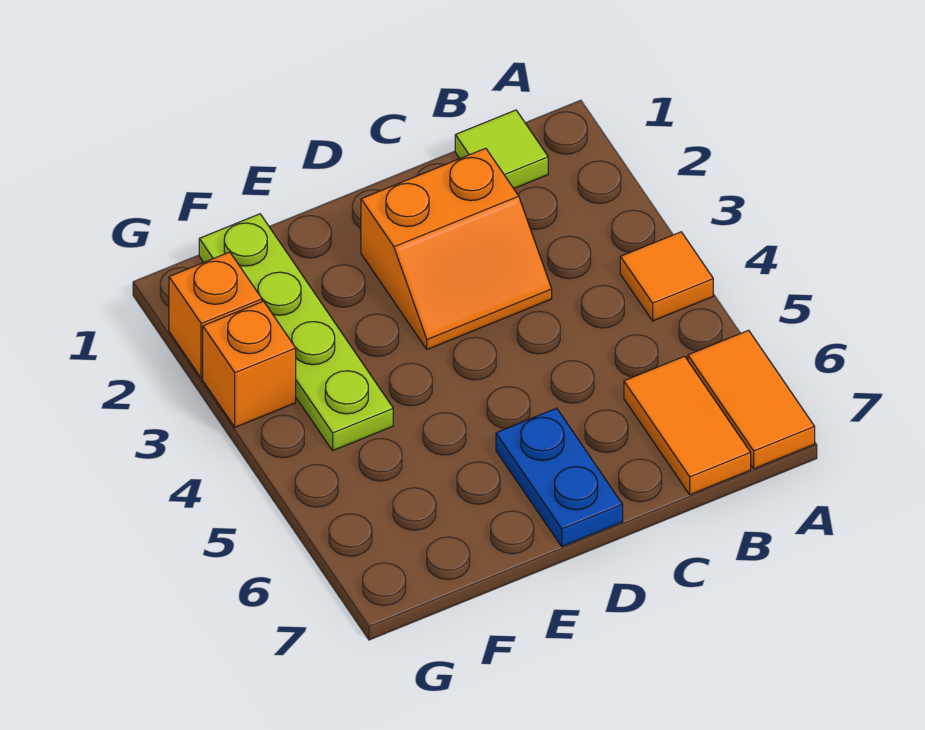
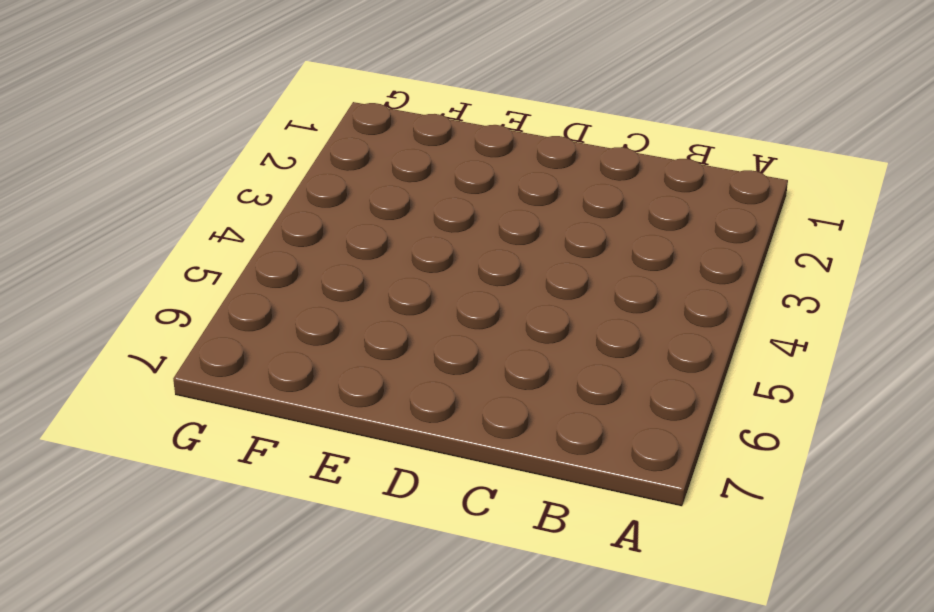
none -> orange tile A4 level 1
none -> orange tile A6:A7 level 1

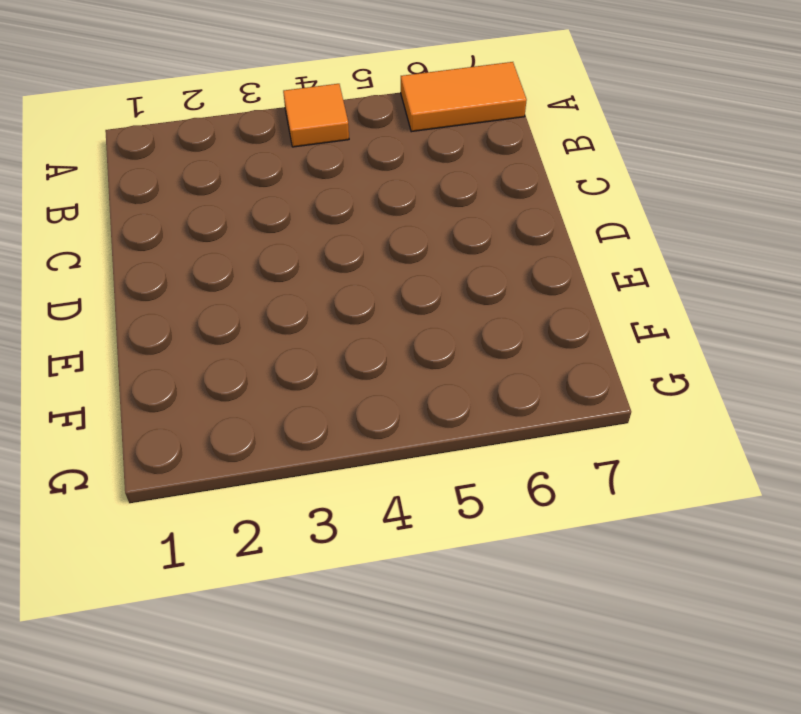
none -> lime tile B1 level 1
none -> orange tile B6:B7 level 1

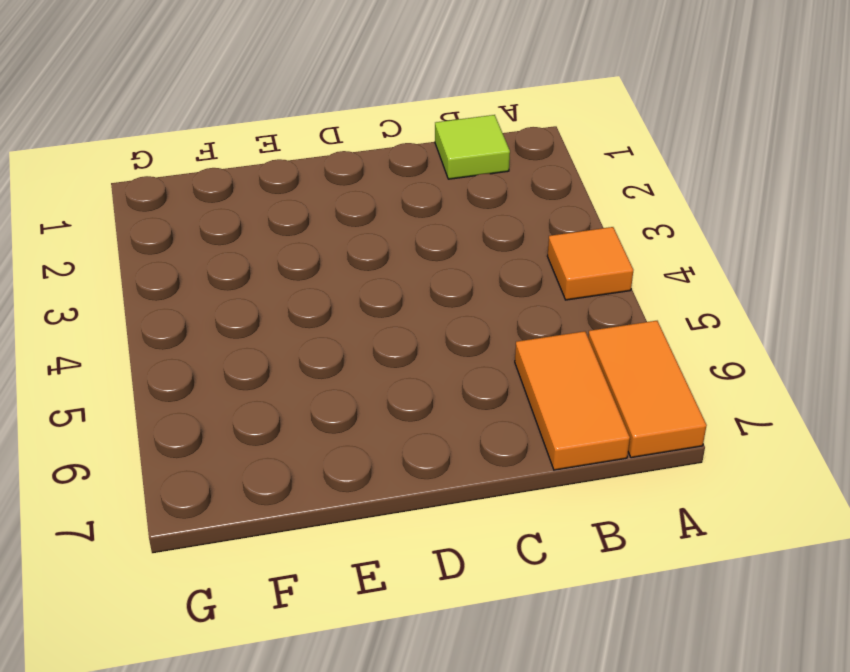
none -> orange slope C2:D3 level 1 top 2
none -> blue plate D6:D7 level 1

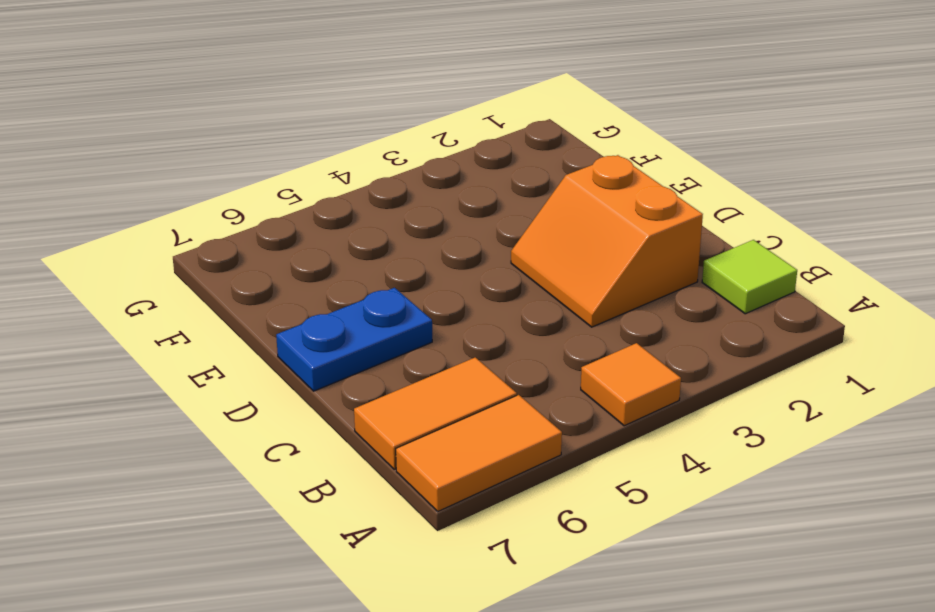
none -> lime plate F1:F4 level 1
none -> orange brick G2 level 1

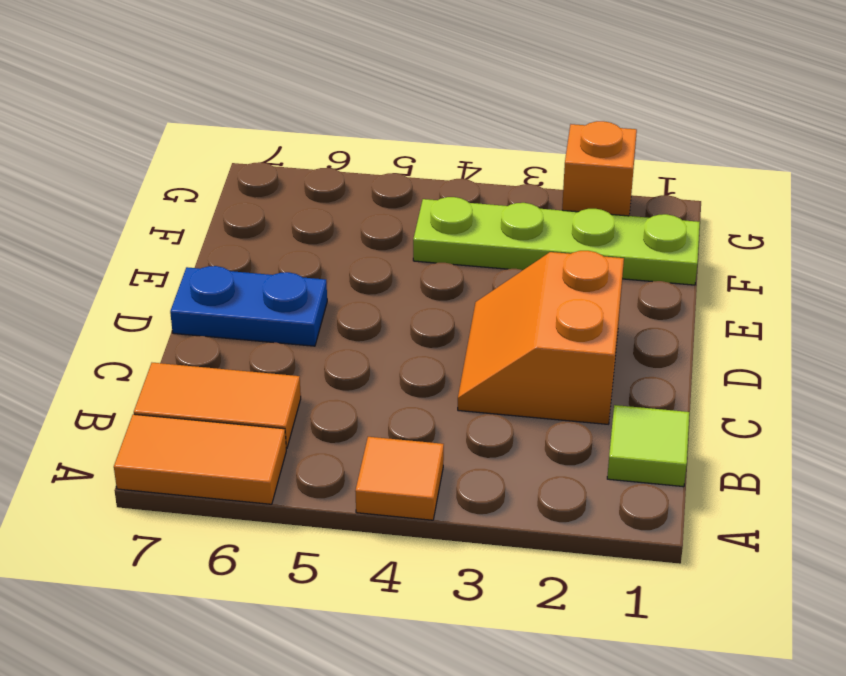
none -> orange brick G3 level 1

